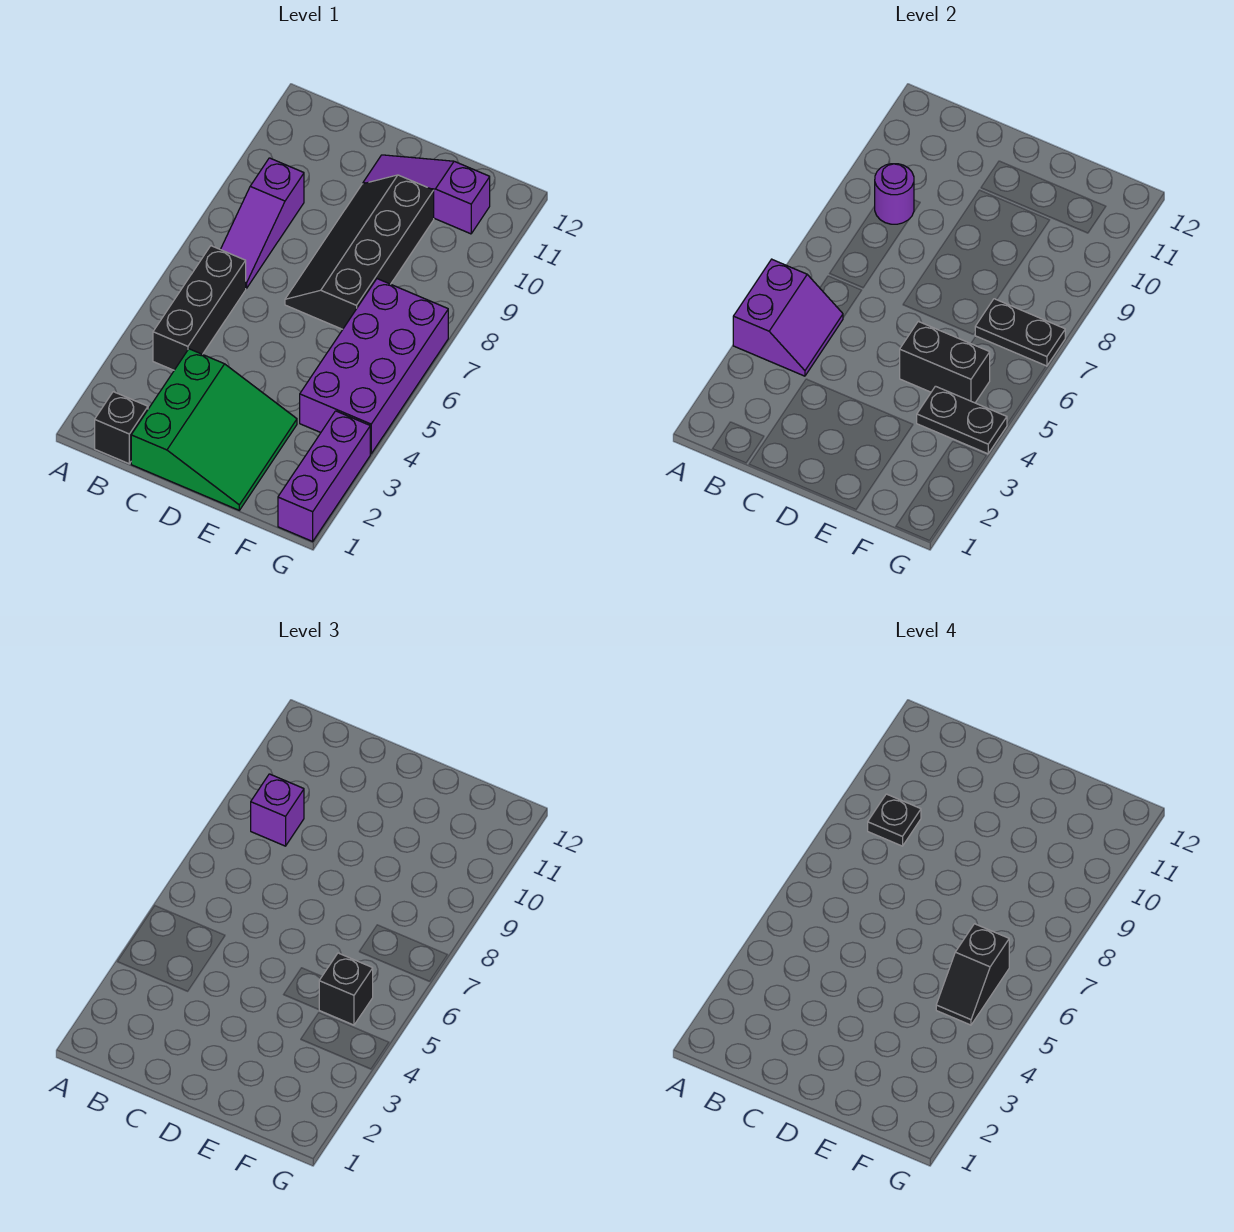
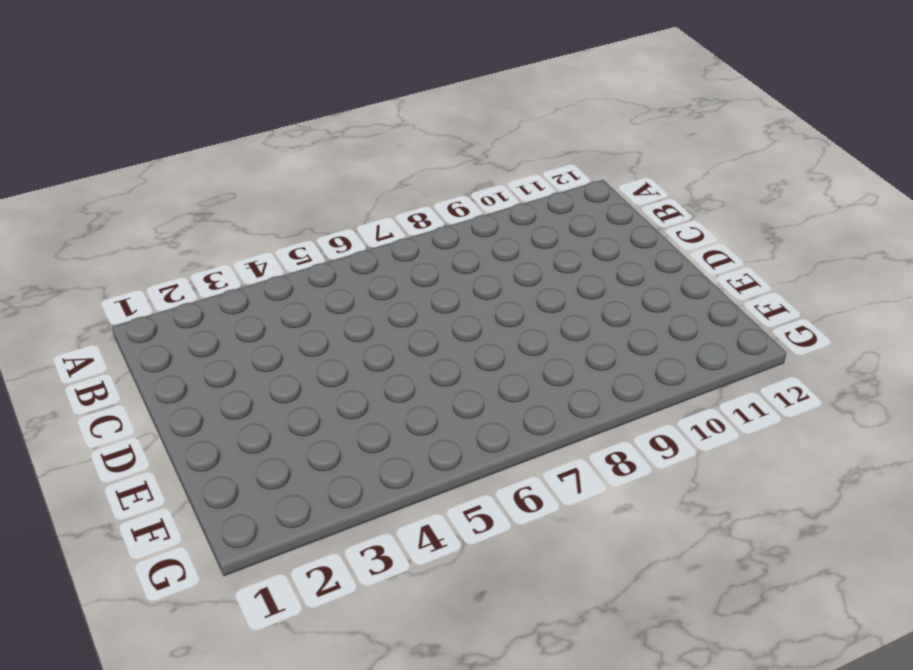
none -> black brick B1 level 1
none -> black brick B4:B6 level 1
none -> purple slope B7:B9 level 1 top 9

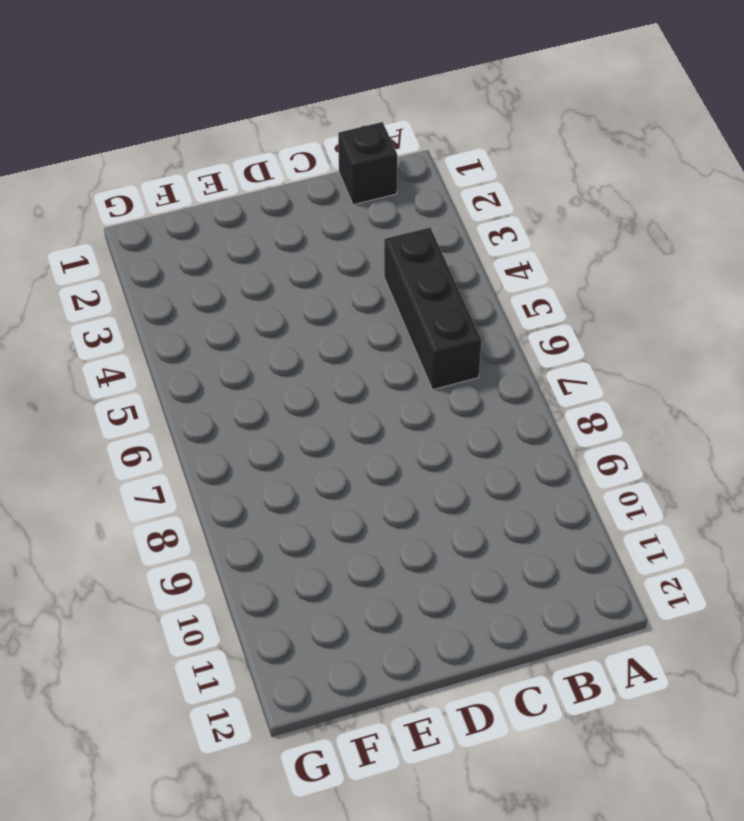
none -> purple slope B7:B9 level 1 top 9
none -> green slope C1:E3 level 1 top C
none -> black slope D7:E10 level 1 top E

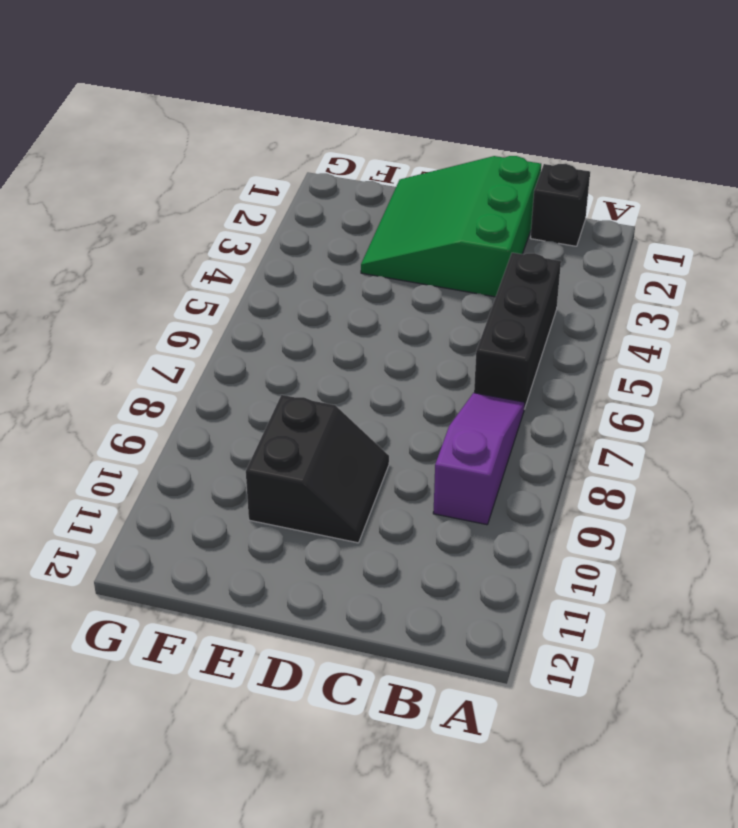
black slope D9:E10 level 1 top E -> black slope D7:E10 level 1 top E
none -> purple slope D11:F11 level 1 top F
none -> purple brick F4:G7 level 1
none -> purple brick G1:G3 level 1

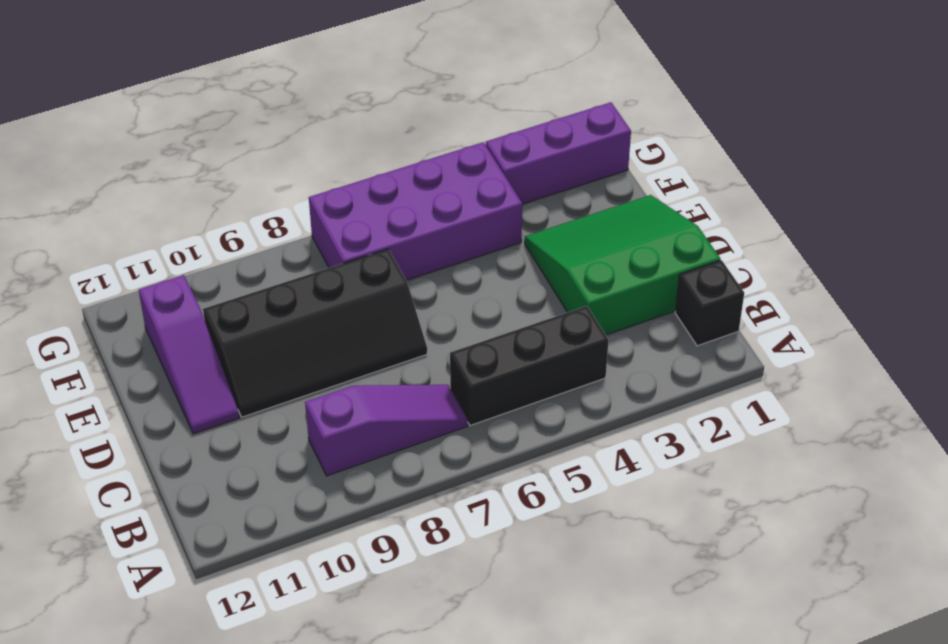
none -> purple slope A4:B5 level 2 top A
none -> purple round brick B9 level 2
none -> black brick E5:F5 level 2

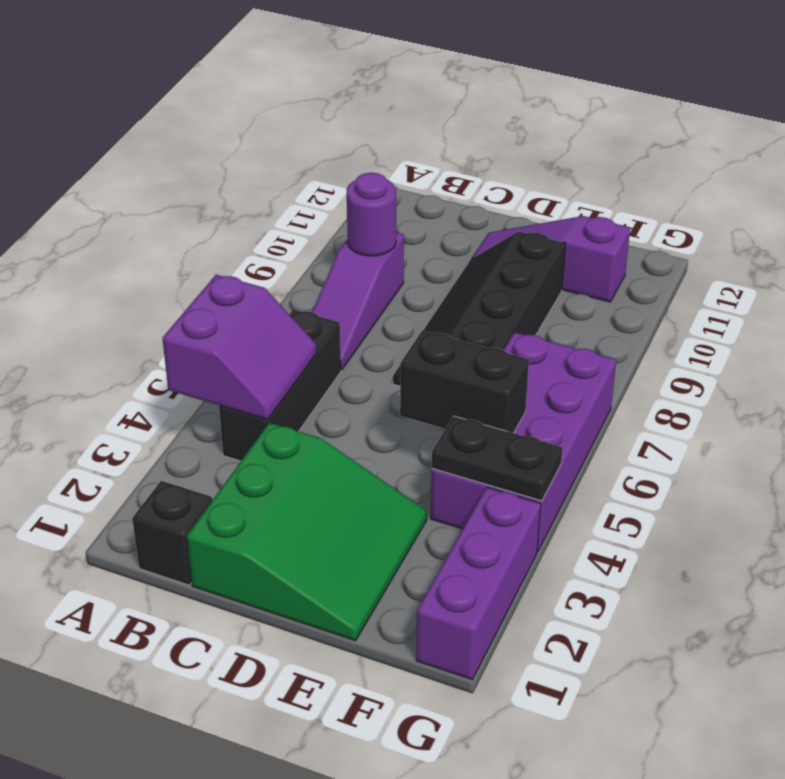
none -> black plate F7:G7 level 2
none -> purple brick B9 level 3
none -> black brick F5 level 3

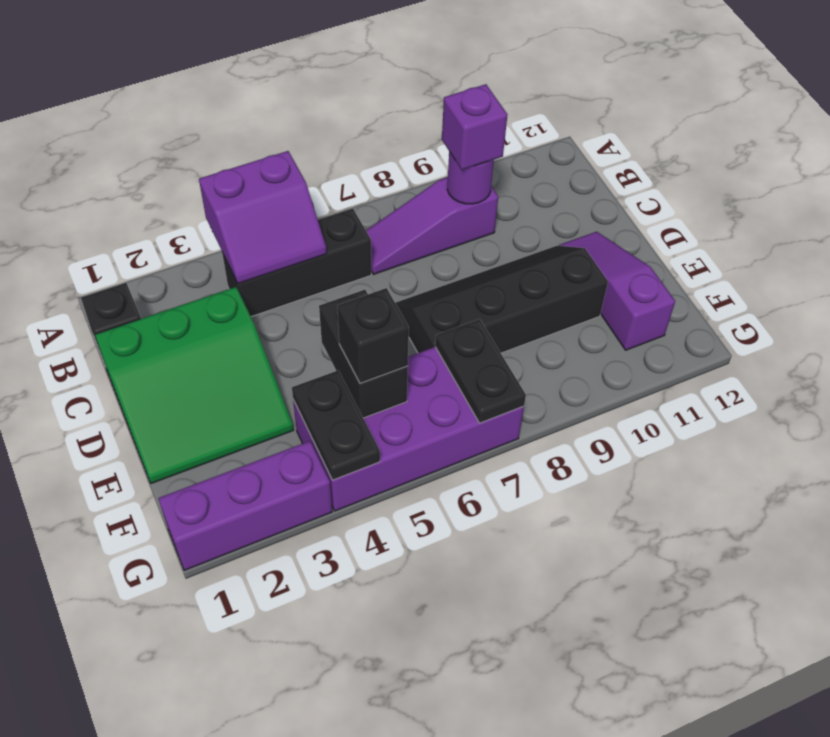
none -> black plate B9 level 4
none -> black slope F5:F6 level 4 top 6

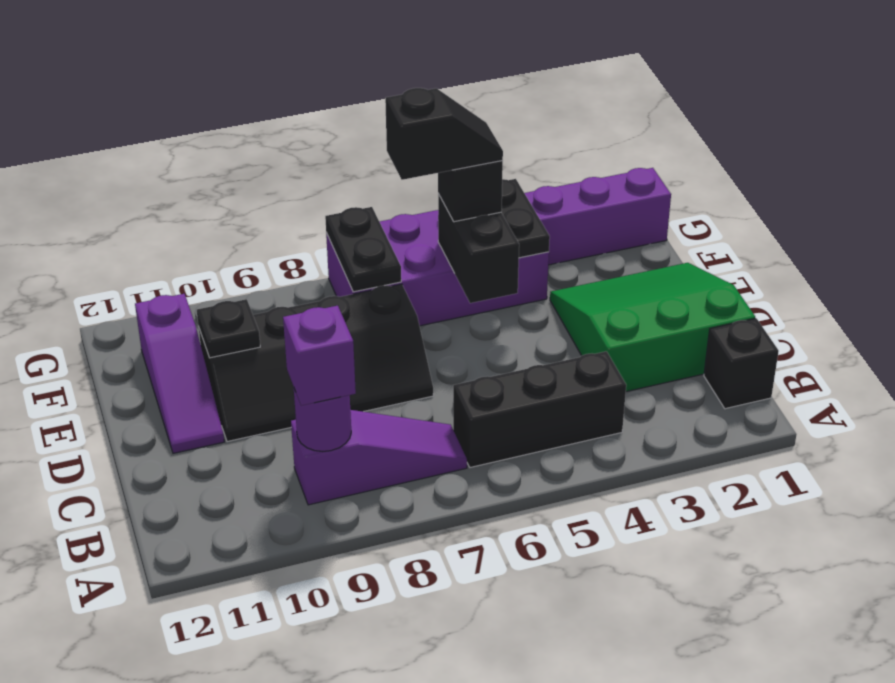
black plate E10 level 2 -> black plate B9 level 4
none -> purple slope A4:B5 level 2 top A

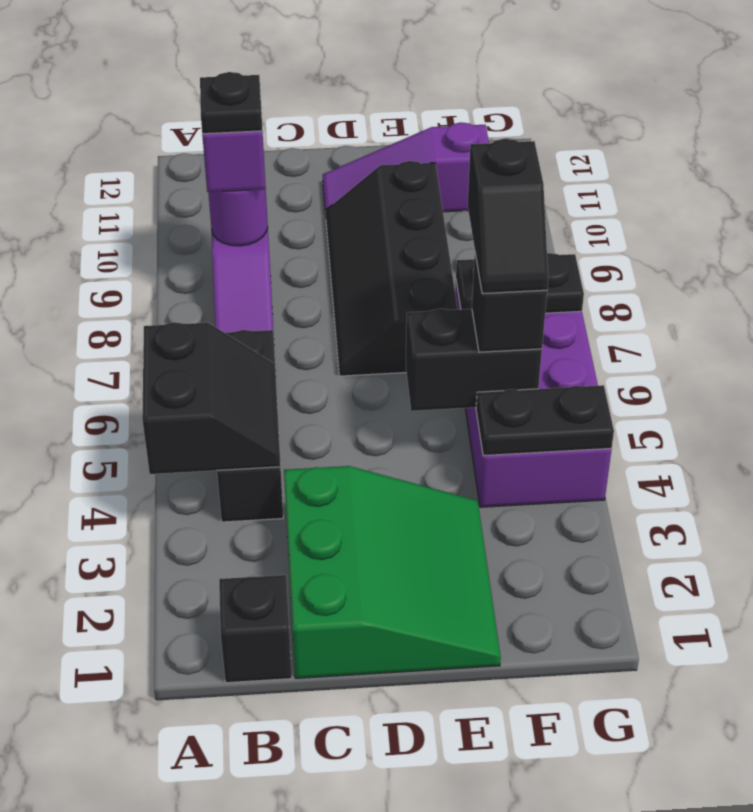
black slope A4:B5 level 2 top A -> purple slope A4:B5 level 2 top A
none -> purple brick G1:G3 level 1

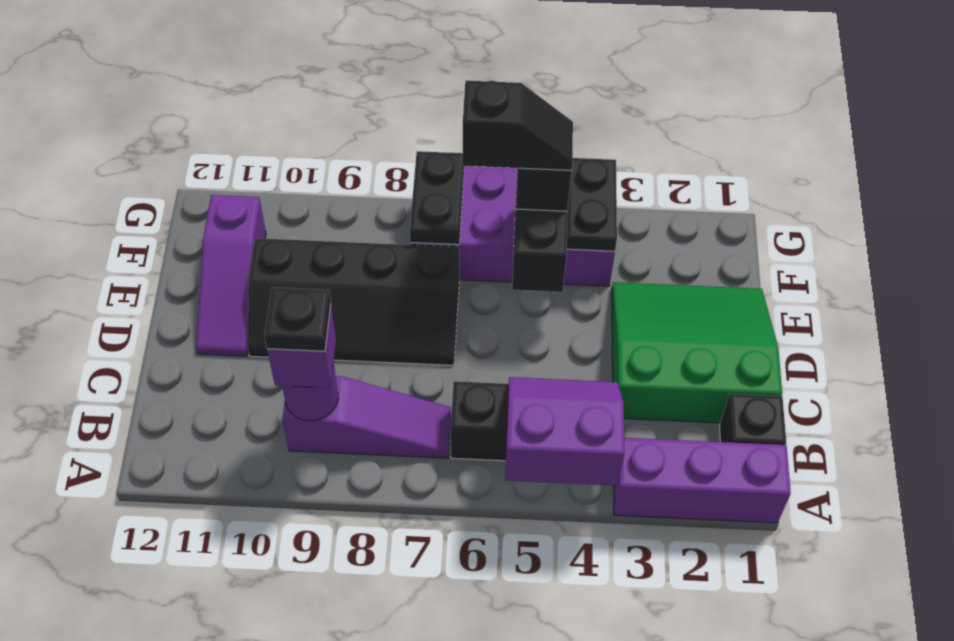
purple brick A1:A3 level 1 -> purple brick G1:G3 level 1

